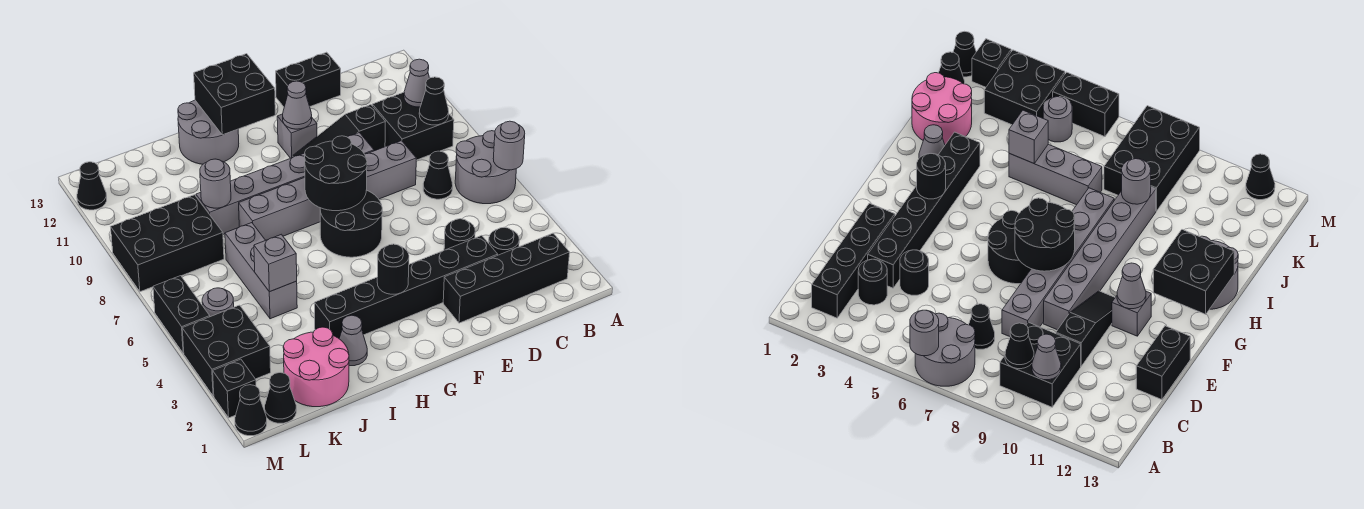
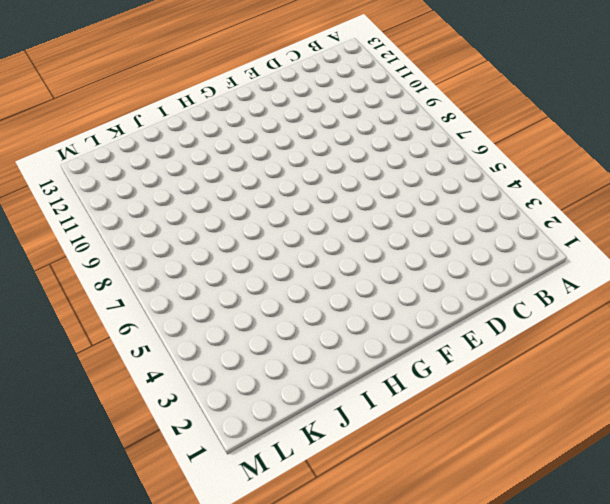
none -> grey round brick A6:B7 level 1
none -> black brick B2:E2 level 1
none -> black brick B9:C10 level 1
none -> black round brick C3 level 1

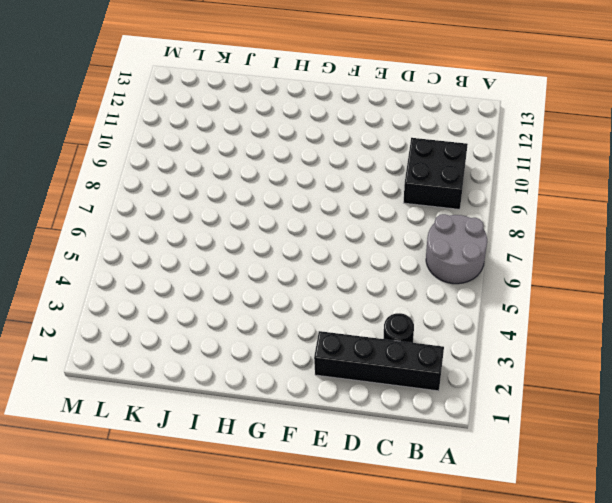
none -> black cone C7 level 1
none -> black brick D3:I3 level 1
none -> black round brick D4 level 1
none -> grey brick D8:I8 level 1

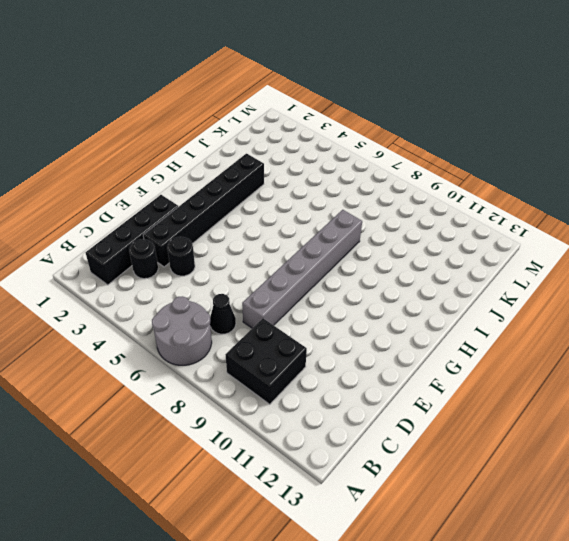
none -> black slope D10:F10 level 1 top D
none -> black brick D13:E13 level 1
none -> grey brick E9:J9 level 1
none -> black round brick F6:G7 level 1

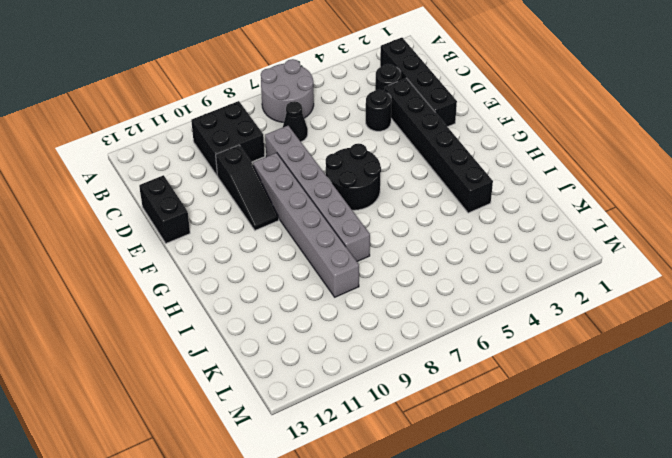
none -> grey brick F11 level 1
none -> grey round brick H12:I13 level 1
none -> grey cone I2 level 1
none -> pink round brick J1:K2 level 1

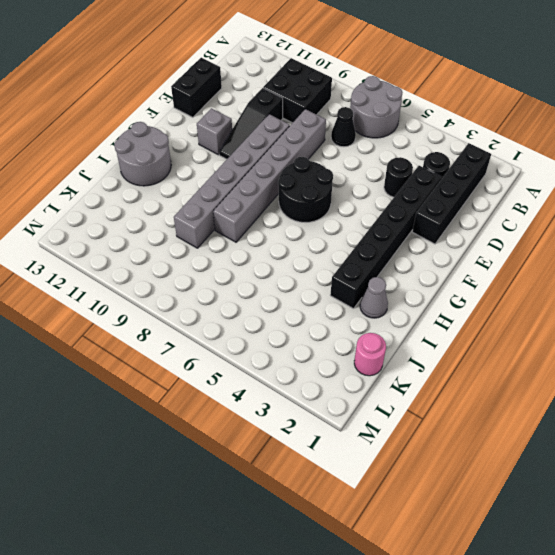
pink round brick K1 level 1 -> pink round brick J1:K2 level 1
none -> grey brick J5:J7 level 1
none -> black brick K8:M9 level 1
none -> black cone L1 level 1
none -> black brick L3:M4 level 1

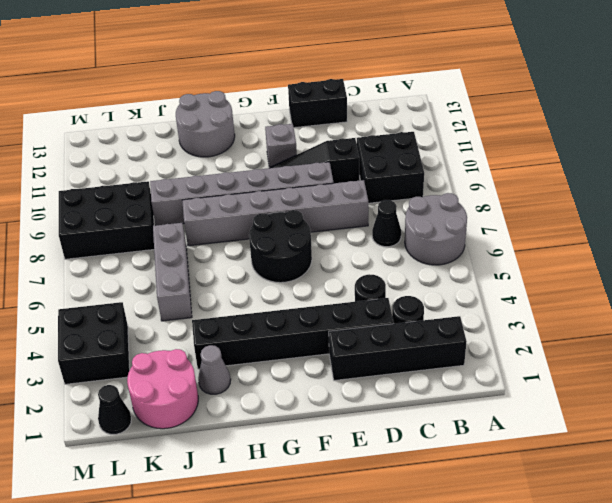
none -> grey round brick L5 level 1
none -> black cone M1 level 1
none -> black brick M2 level 1
none -> black brick M5:M6 level 1

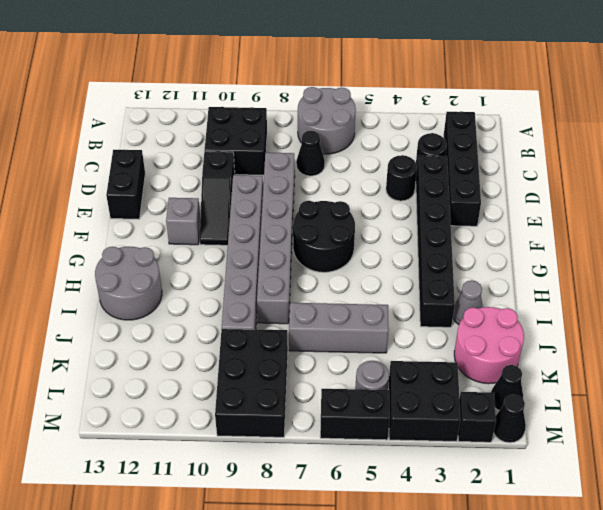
none -> black cone M12 level 1
none -> grey round brick A6 level 2
none -> black cone B9 level 2
none -> grey cone B10 level 2

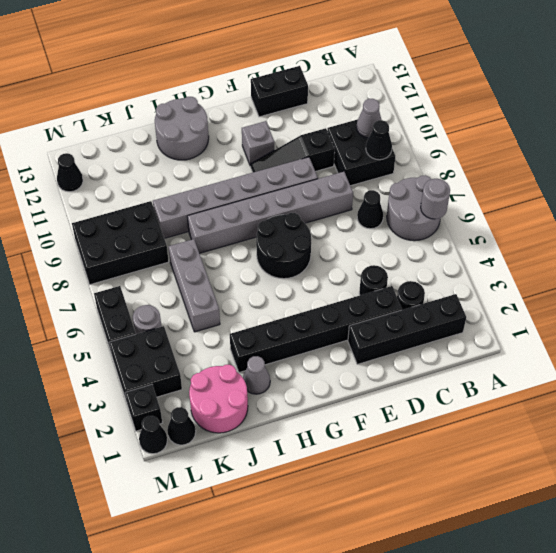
none -> black round brick F7:G8 level 2
none -> grey cone F11 level 2
none -> black round brick G3 level 2
none -> black brick G12:H13 level 2

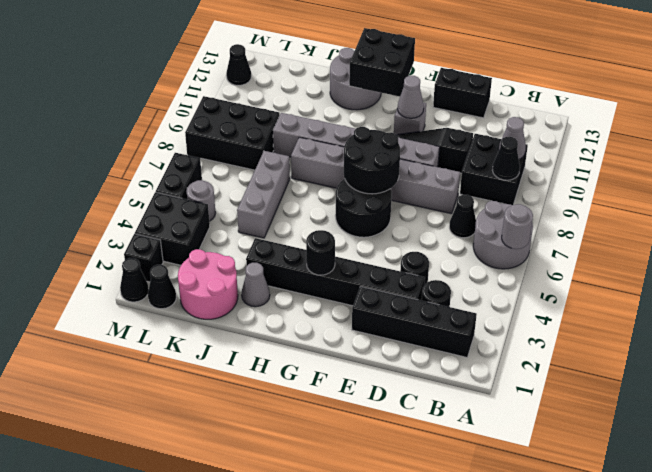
none -> grey brick J5 level 2
none -> grey round brick J9 level 2

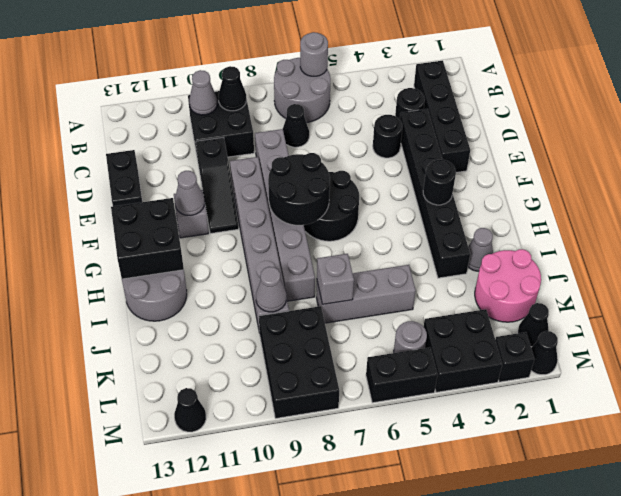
grey brick J7 level 2 -> grey brick J5 level 2
grey cone J9 level 2 -> grey round brick J9 level 2

